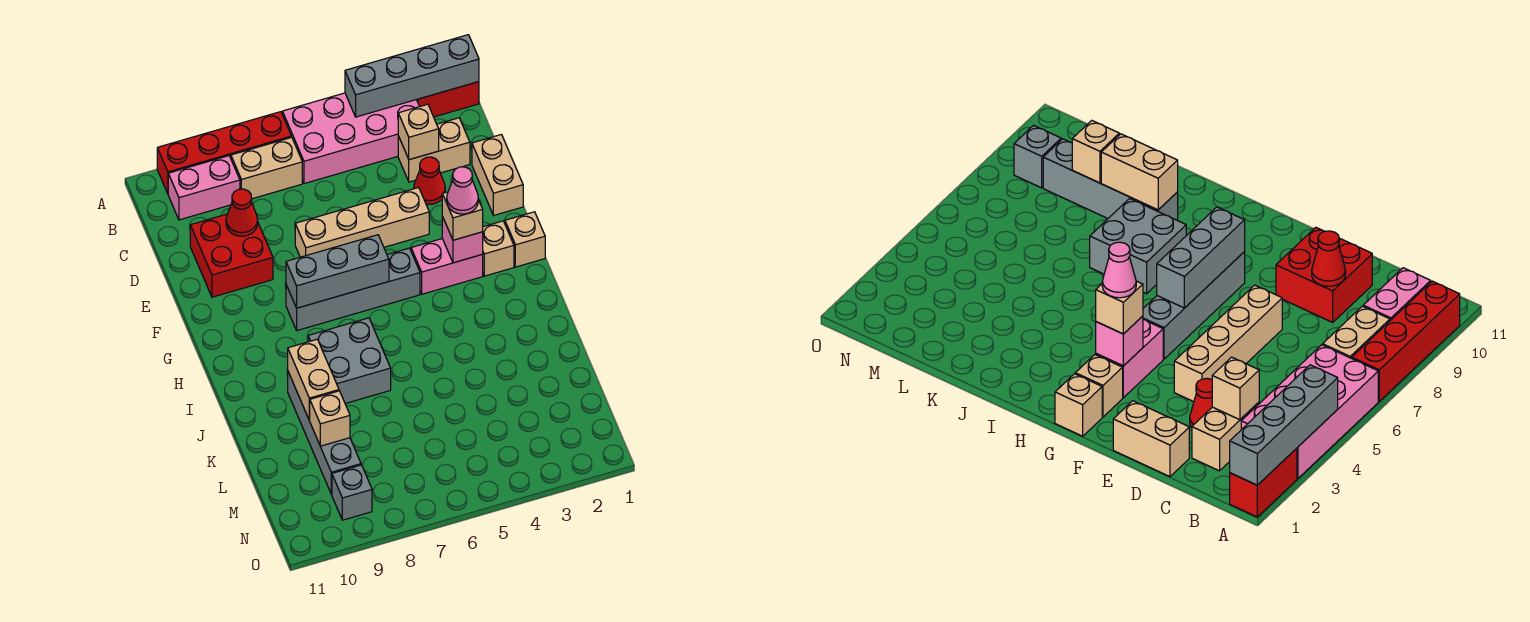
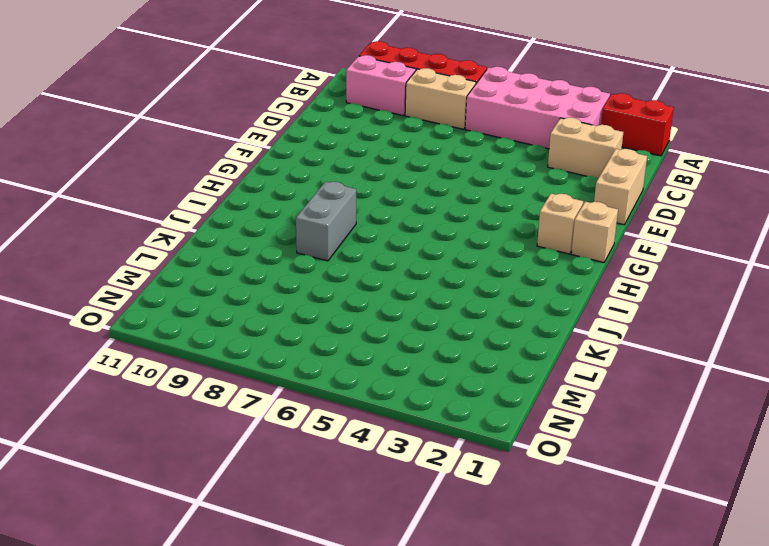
grey brick I8:J8 level 1 -> grey brick I7:J8 level 1
none -> red cone D3 level 1
none -> red brick D9:E10 level 1
none -> tan brick E4:E7 level 1

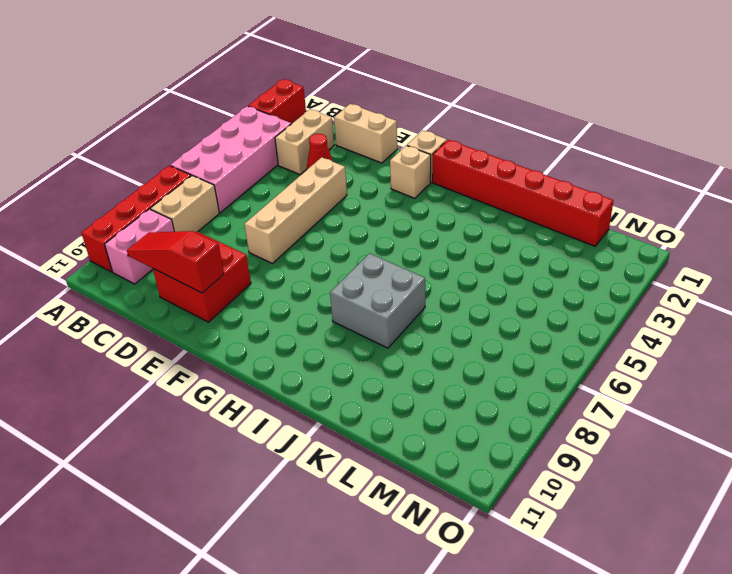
red slope C10:E10 level 2 top E -> none
red brick H1:M1 level 1 -> none
none -> pink brick G3:G4 level 1
none -> grey brick G5:G8 level 1
none -> grey brick J9:M9 level 1

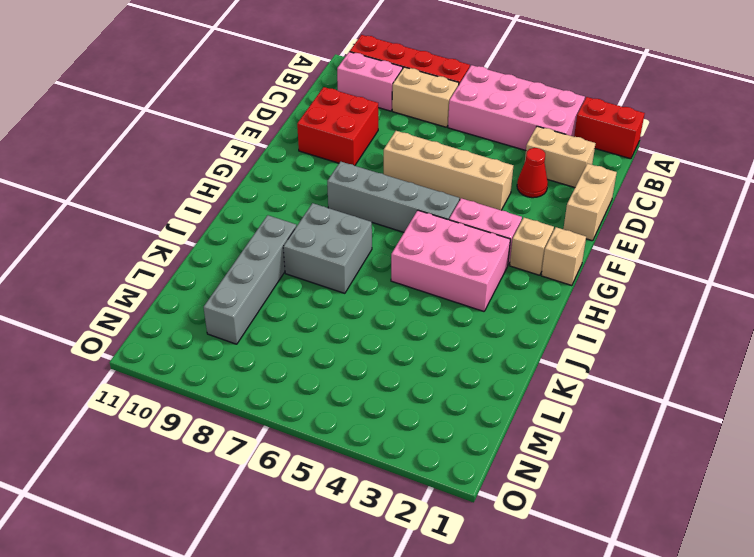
pink brick H3:I5 level 1 -> none
none -> grey brick N9 level 1
none -> grey brick A1:A4 level 2
none -> tan brick C3 level 2

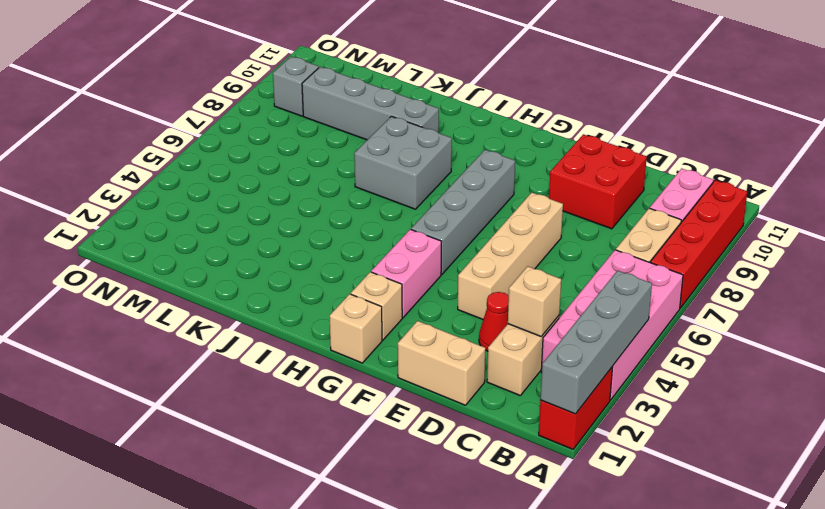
none -> red cone D9 level 2
none -> pink brick G3 level 2
none -> grey brick G6:G8 level 2

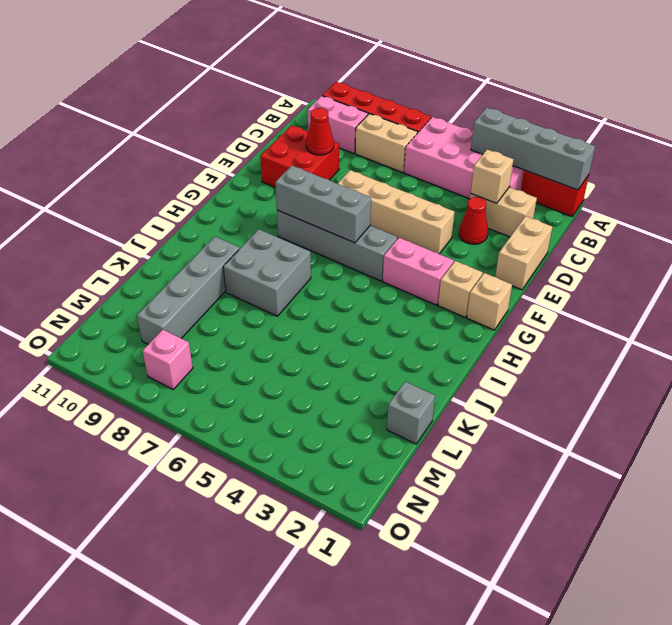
grey brick L1 level 1 -> grey brick N9 level 1
pink brick N8 level 1 -> pink brick G3 level 2
none -> tan brick J9:K9 level 2
none -> tan brick L9 level 2
none -> tan brick G3 level 3

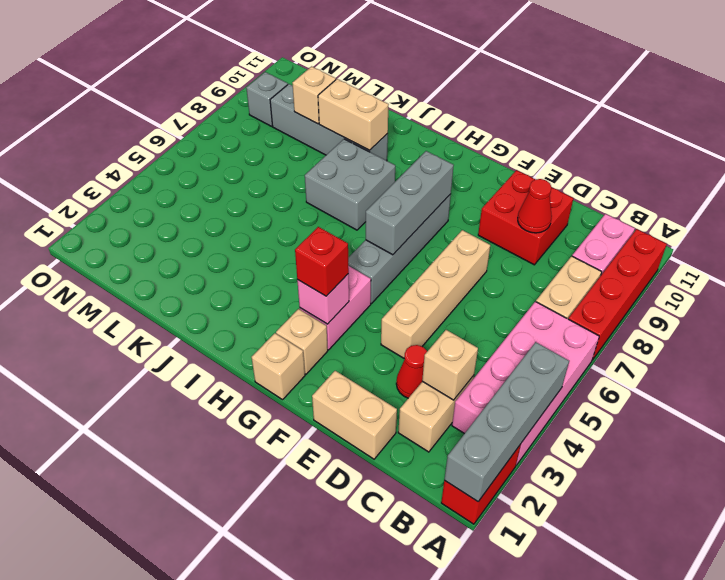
red brick G3 level 3 -> tan brick G3 level 3
none -> pink cone G3 level 4

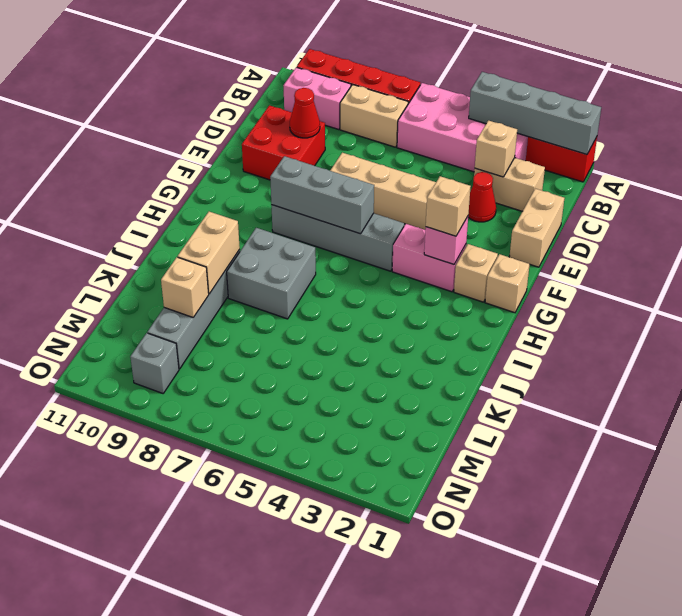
none -> pink cone G3 level 4

